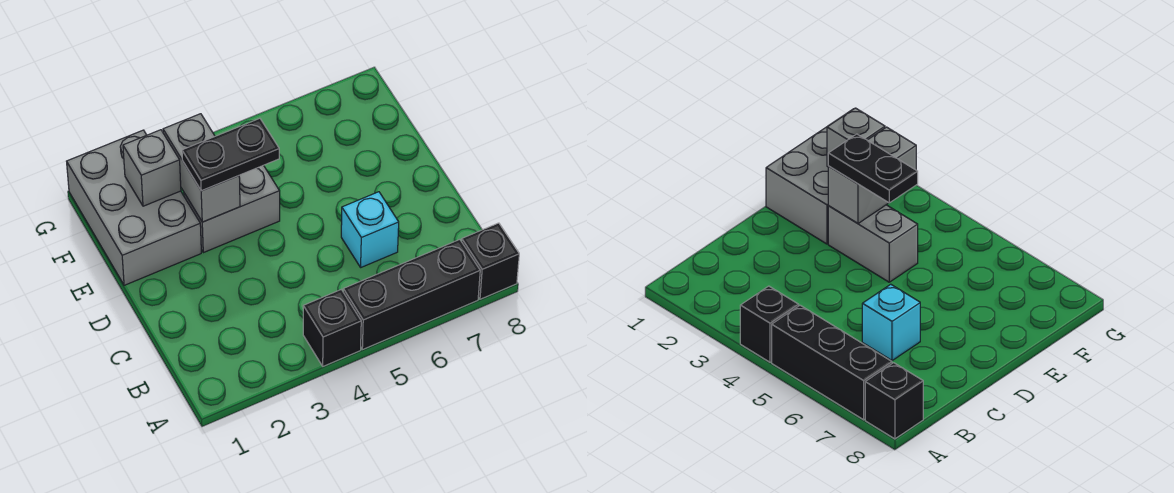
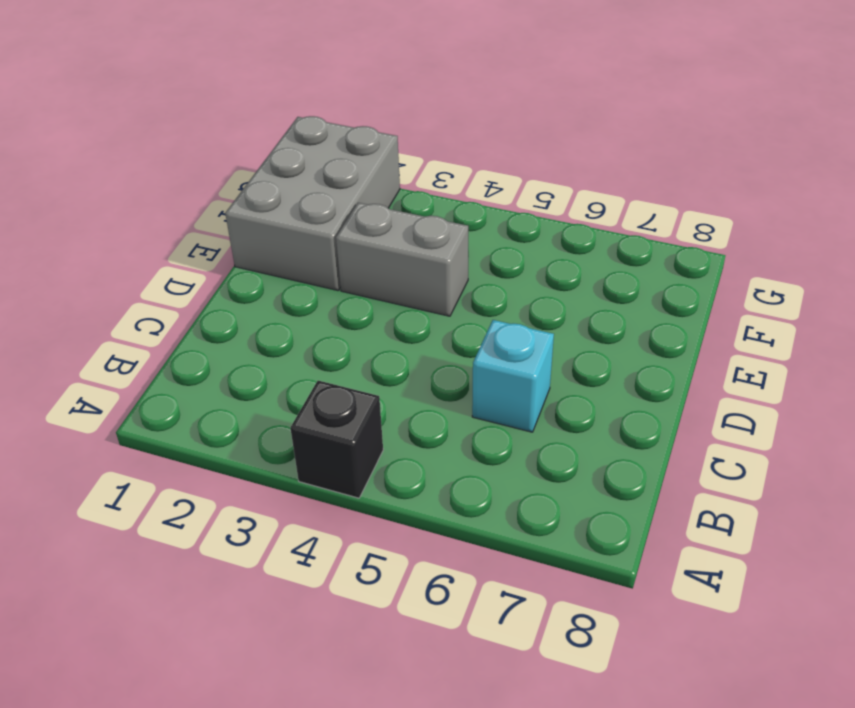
none -> black brick A5:A7 level 1
none -> black brick A8 level 1

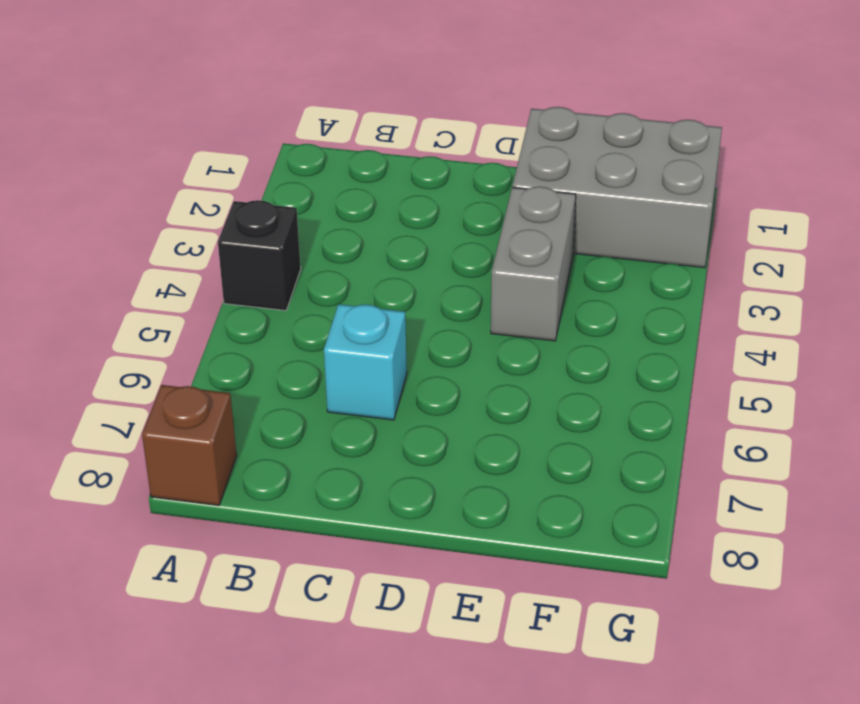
brown brick A8 level 1 -> black brick A8 level 1
none -> black brick A5:A7 level 1
none -> grey brick E3:F3 level 2

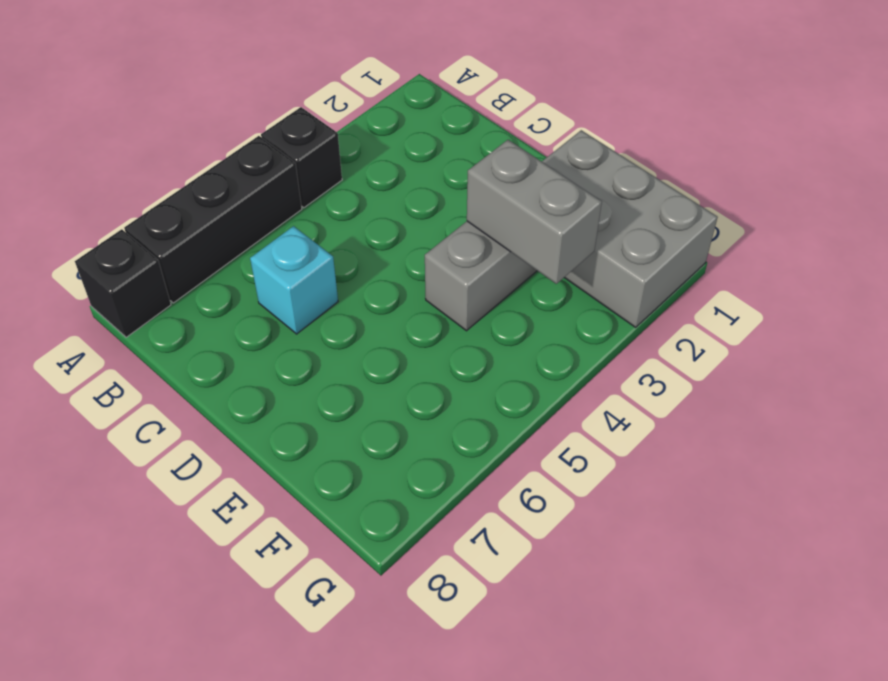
none -> grey brick F2 level 2
none -> black plate E3:E4 level 3

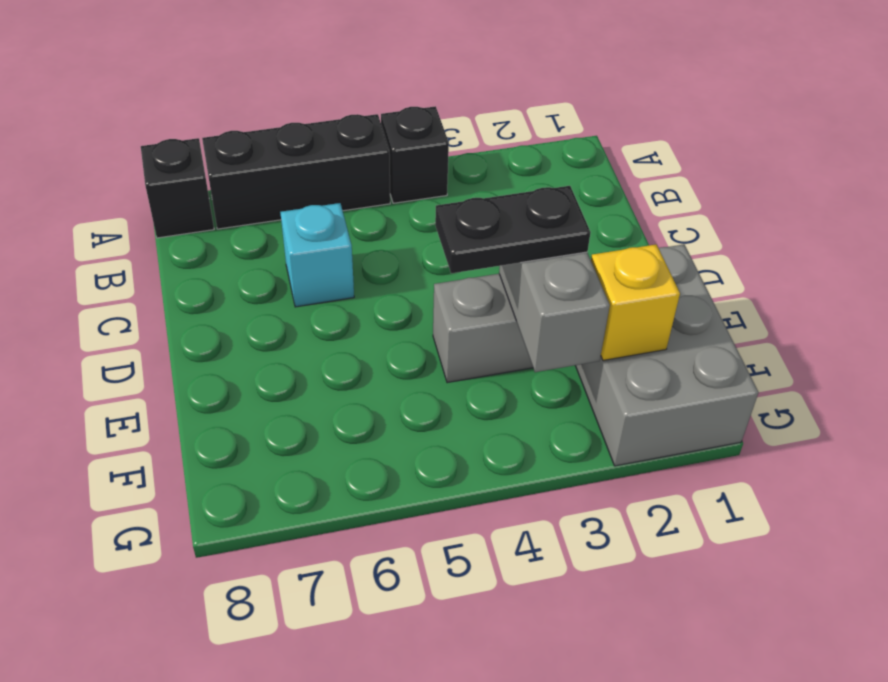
yellow brick F2 level 2 -> grey brick F2 level 2

